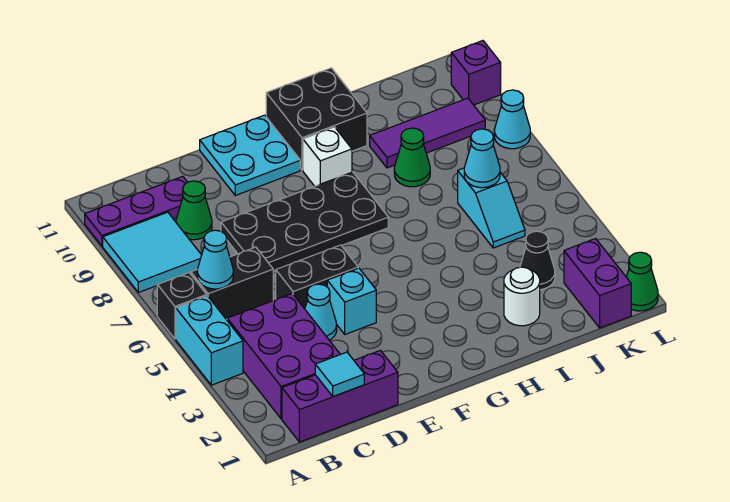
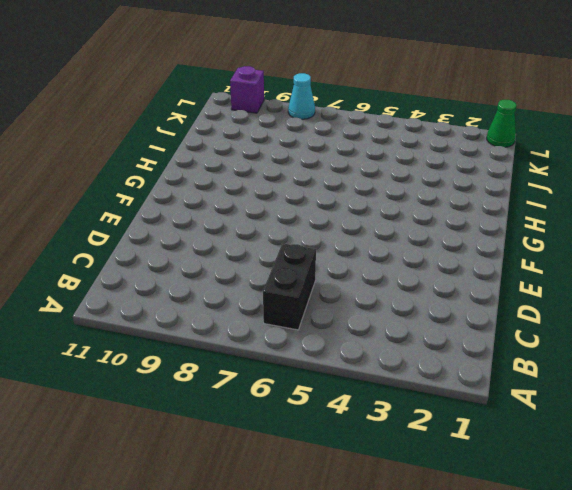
none -> cyan brick A4:A5 level 1
none -> black brick A6 level 1
none -> cyan tile A8:B9 level 1

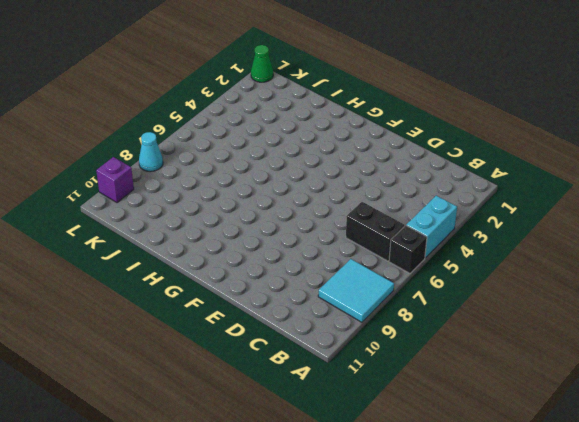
none -> purple plate A10:C10 level 1
none -> purple brick B1:D1 level 1
none -> purple brick B2:C4 level 1

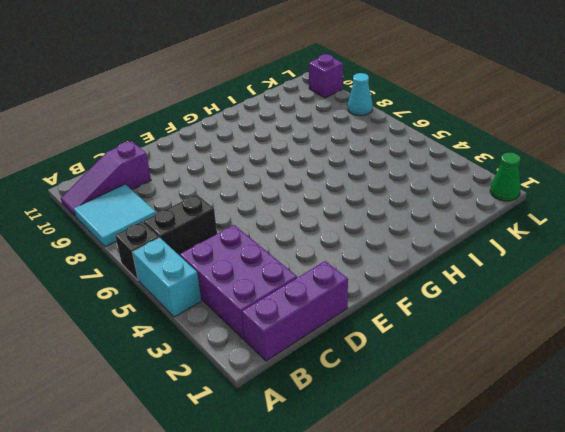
purple slope A10:C10 level 1 top C -> purple plate A10:C10 level 1
none -> green cone C9 level 1
none -> cyan cone D4 level 1
none -> black brick D5:E5 level 1

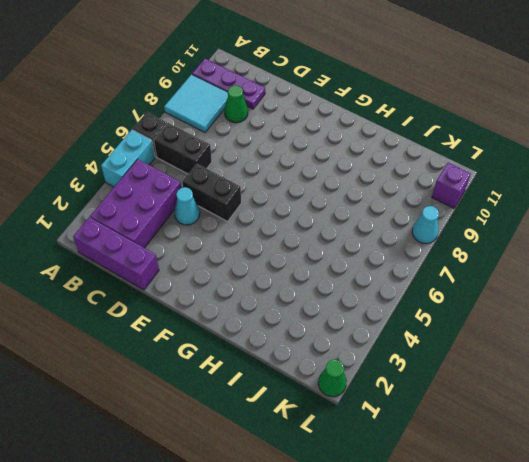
none -> black plate D7:G8 level 1
none -> cyan brick E4 level 1
none -> cyan plate E10:F11 level 1

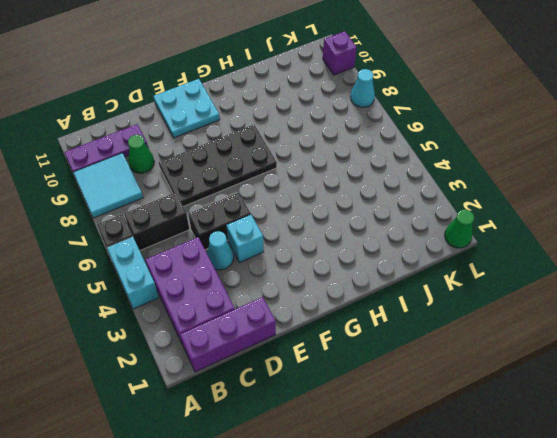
none -> white brick G9 level 1
none -> black brick G10:H11 level 1
none -> white round brick I2 level 1

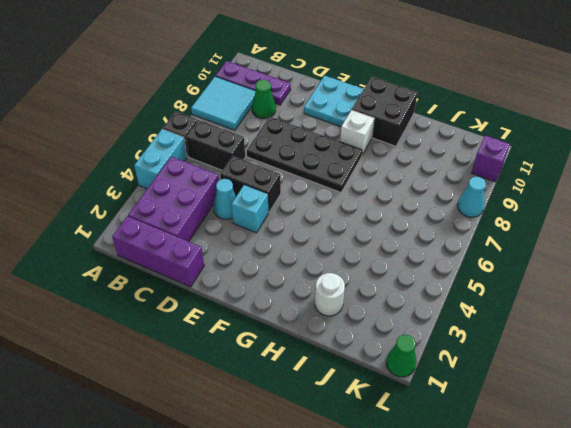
none -> green cone I8 level 1
none -> purple tile I9:K9 level 1
none -> black cone J3 level 1

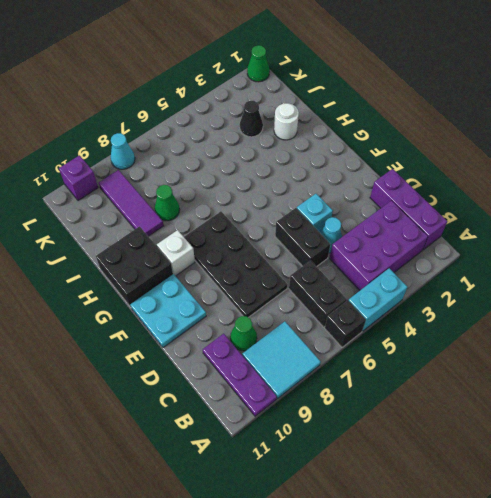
none -> cyan slope J5:J6 level 1 top 6
none -> purple brick K1:K2 level 1
none -> cyan cone B6 level 2

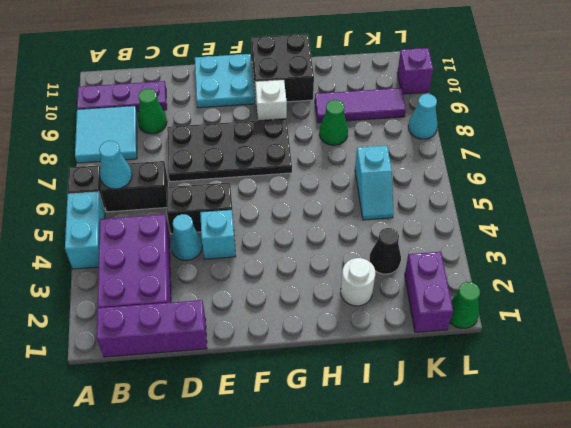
none -> cyan tile C1 level 2
none -> cyan cone J6 level 2

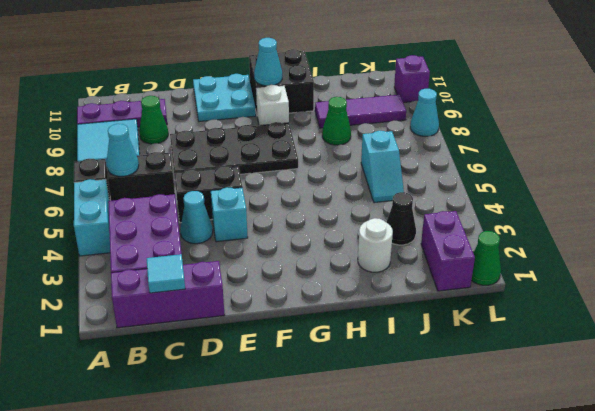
cyan cone G10 level 2 -> cyan cone J6 level 2

